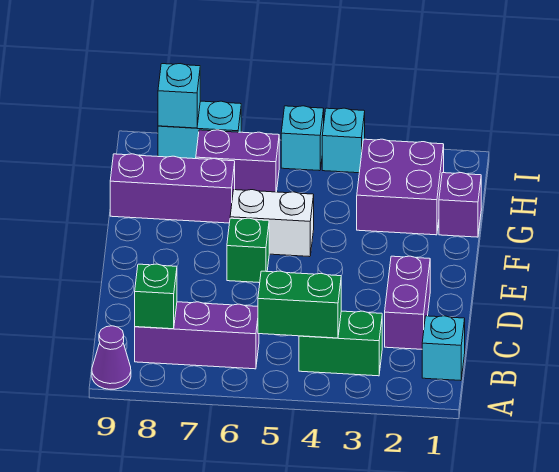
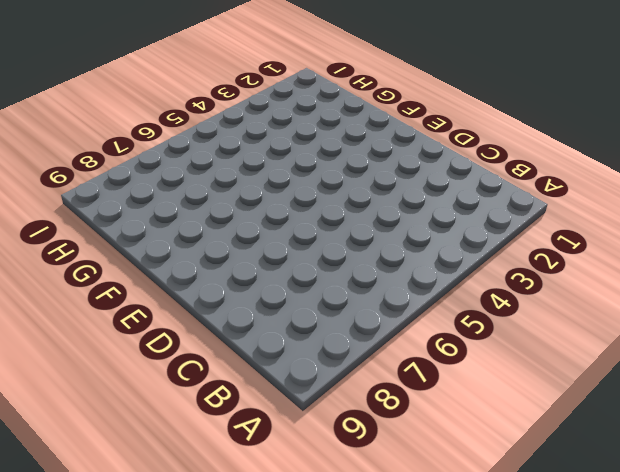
none -> purple cone A9 level 1
none -> cyan brick B1 level 1
none -> green brick B3:B4 level 1

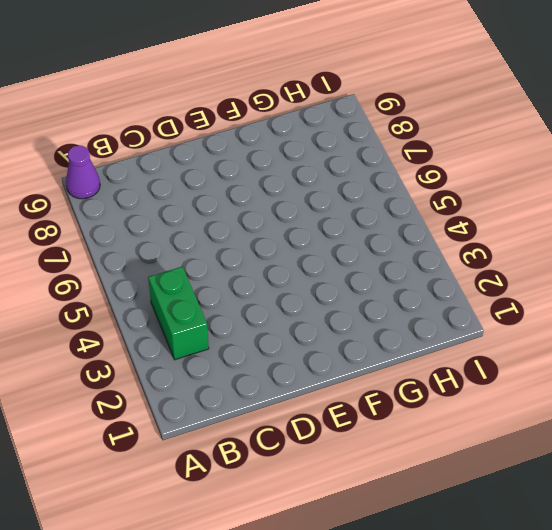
none -> cyan brick B1 level 1
none -> purple brick B6:B8 level 1
none -> purple brick C2:D2 level 1

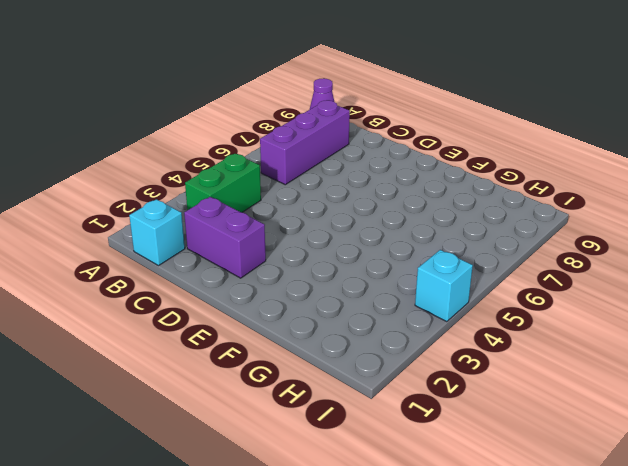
none -> green brick E6 level 1
none -> white brick F5:F6 level 1
none -> purple brick G1 level 1

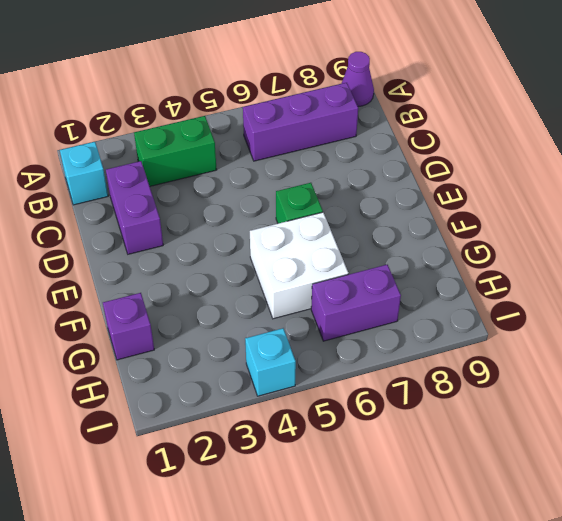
white brick F5:G6 level 1 -> white brick F5:F6 level 1
none -> purple brick G2:H3 level 1
none -> purple brick G7:G9 level 1
none -> cyan brick I5 level 1

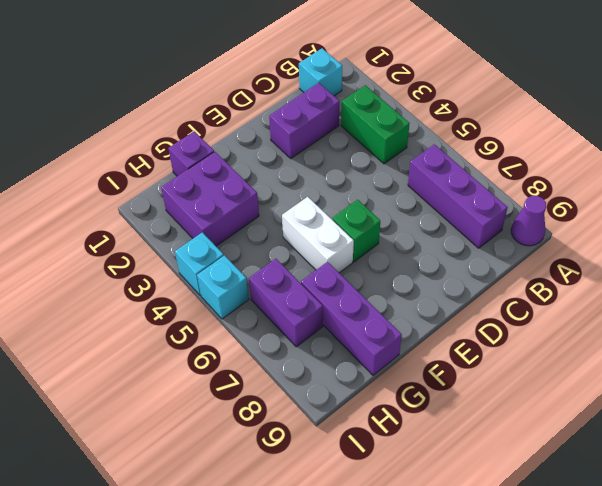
none -> cyan brick I7:I8 level 1
none -> green brick B4:B5 level 2
none -> green brick B8 level 2

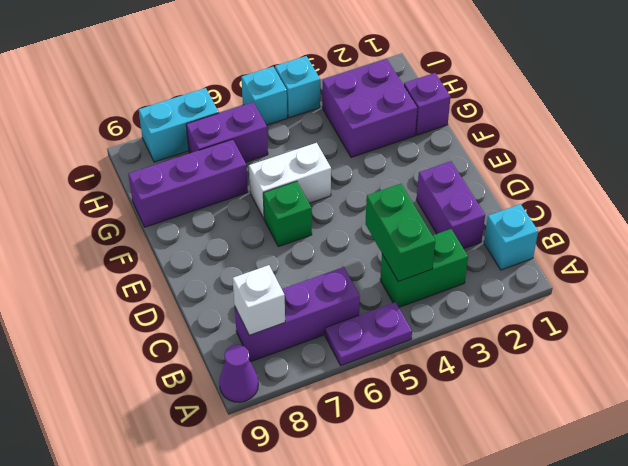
purple plate A5:A6 level 1 -> none
green brick B4:C4 level 2 -> green brick B4:B5 level 2
white brick B8 level 2 -> green brick B8 level 2
none -> cyan brick I8 level 2

